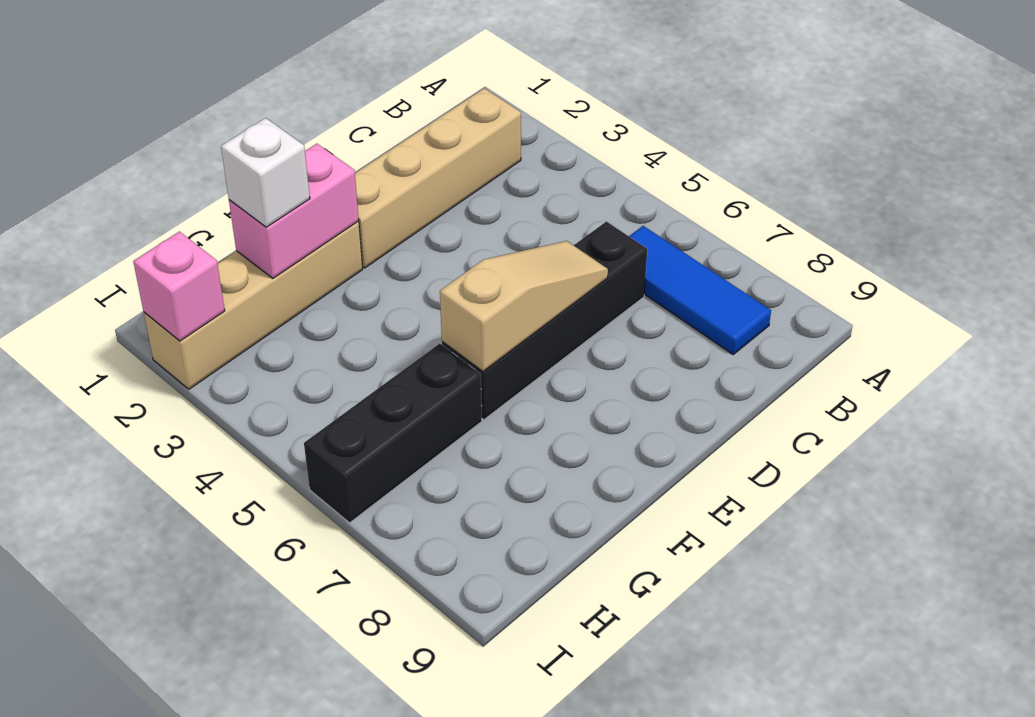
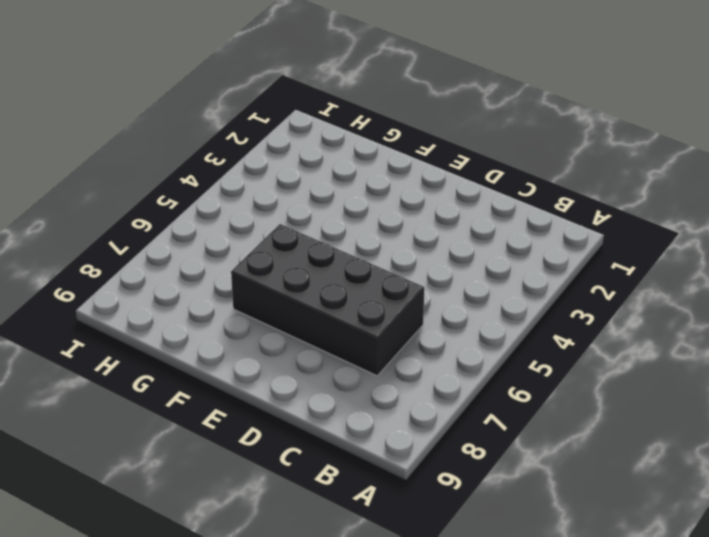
black brick C6:F7 level 1 -> black brick C6:F6 level 1
none -> tan brick B2:E2 level 1
none -> blue tile B6:B8 level 1

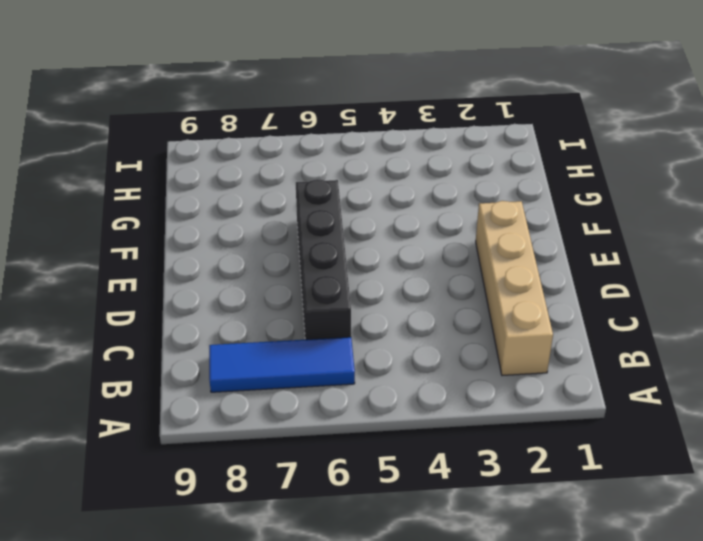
none -> tan brick F2:I2 level 1
none -> black brick G6:I6 level 1

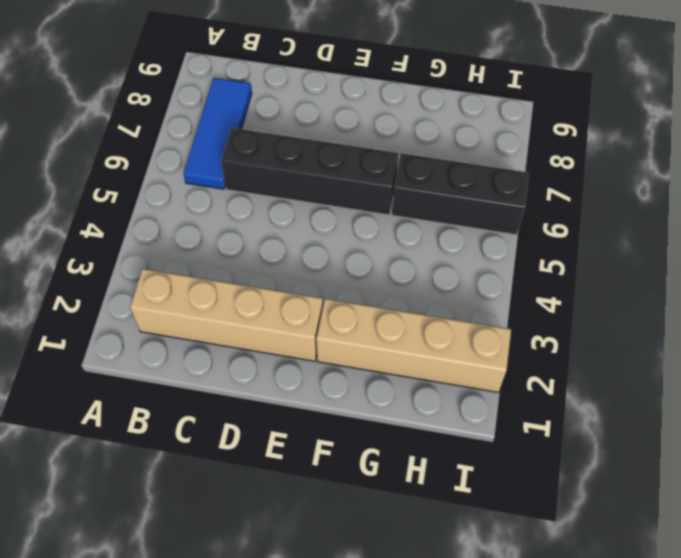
none -> tan slope D6:F6 level 2 top F
none -> pink brick F2:G2 level 2

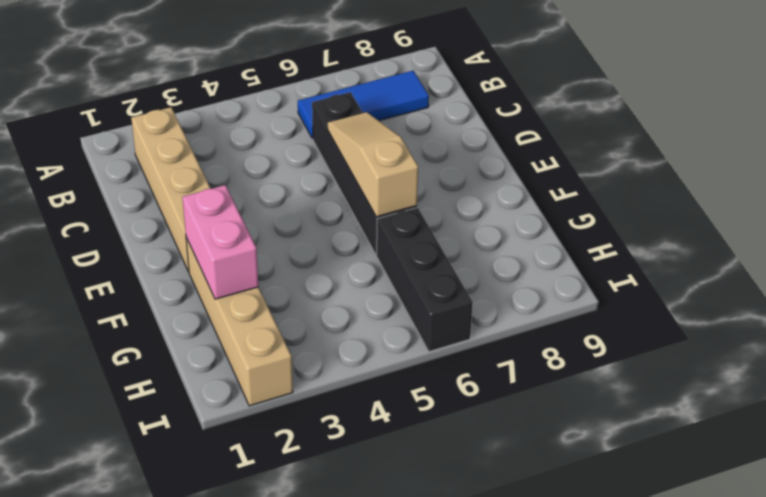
none -> pink brick I2 level 2
none -> white brick G2 level 3

